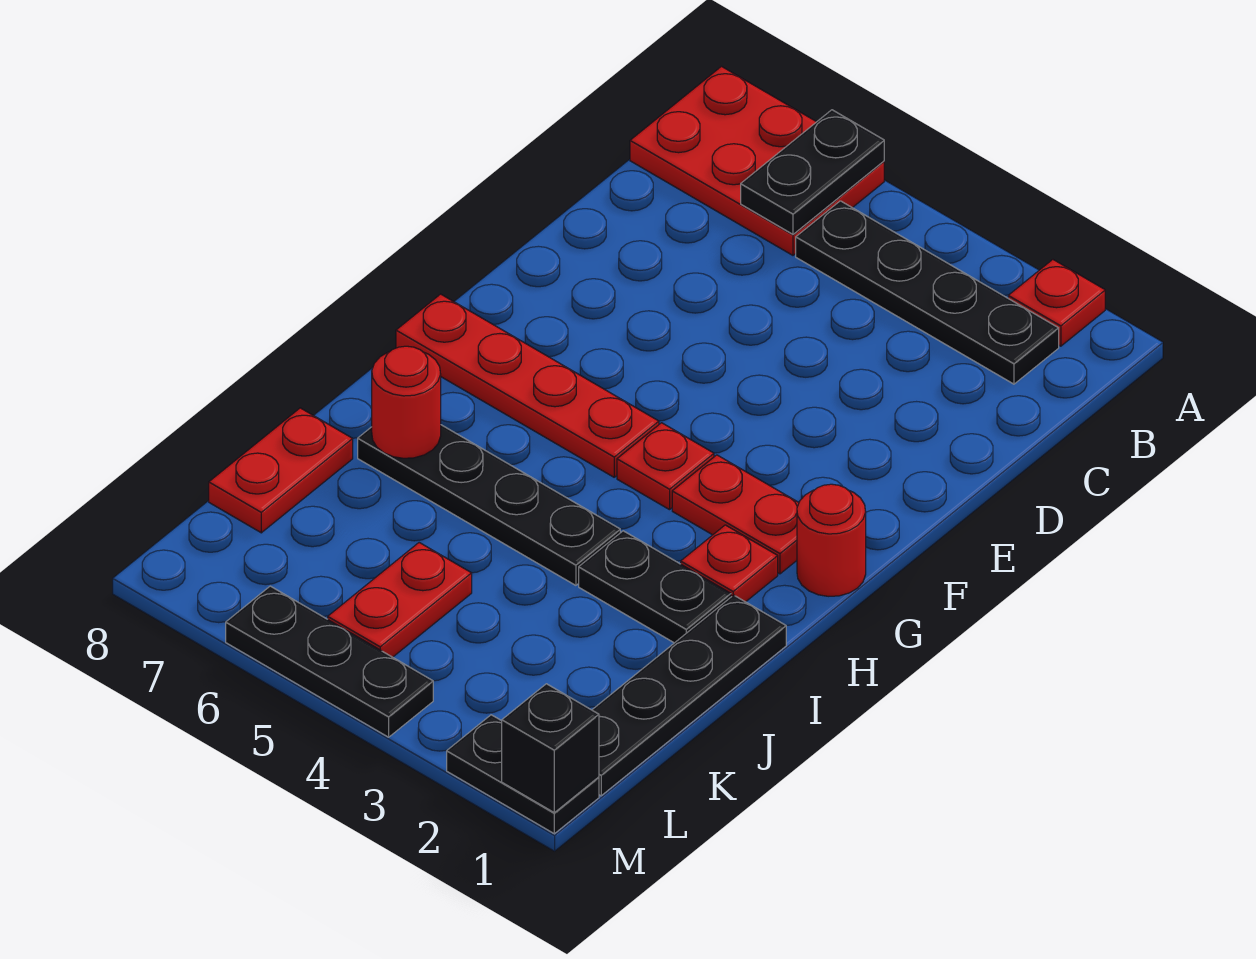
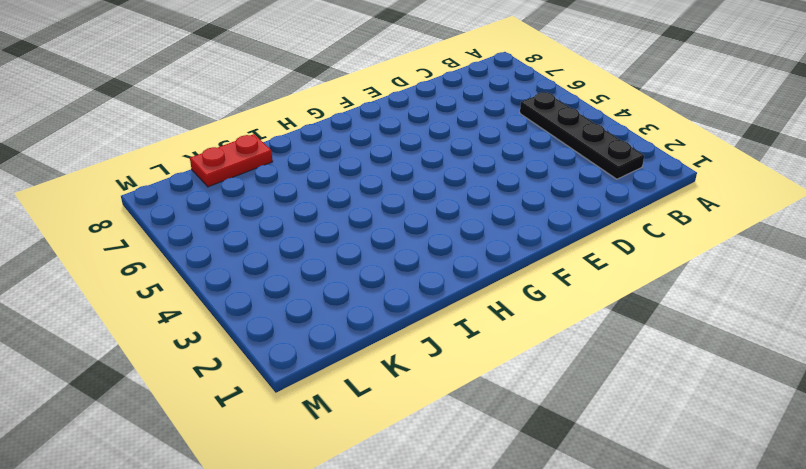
none -> red plate A2 level 1
none -> red plate A6:B8 level 1
none -> red round brick G1 level 1

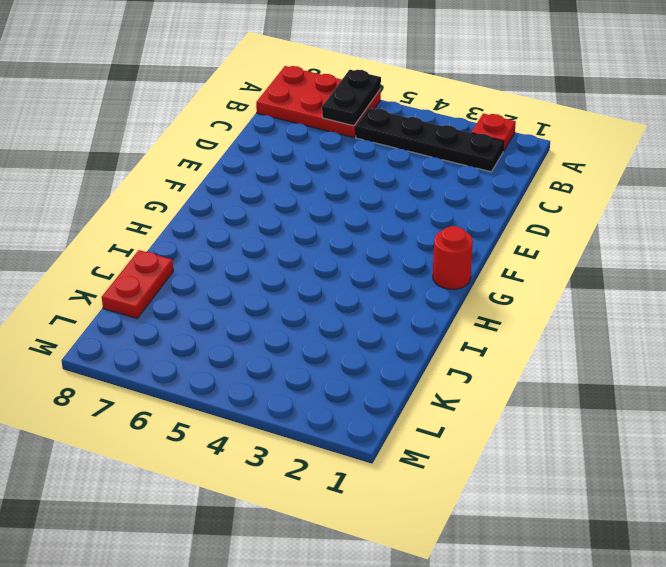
none -> red plate G2:G3 level 1
none -> red plate G4 level 1
none -> red plate G5:G8 level 1

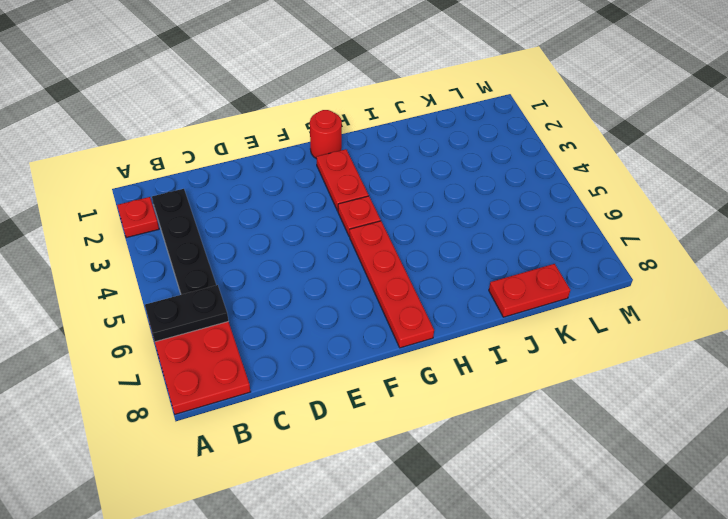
none -> red plate H2 level 1
none -> black plate I1:L1 level 1
none -> black plate I2:I3 level 1

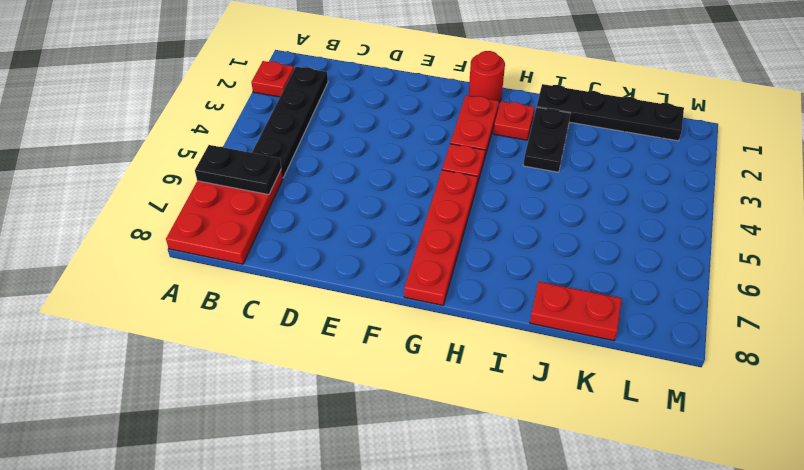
none -> black plate I4:I7 level 1
none -> red plate K5:L5 level 1
none -> black plate M1:M2 level 1

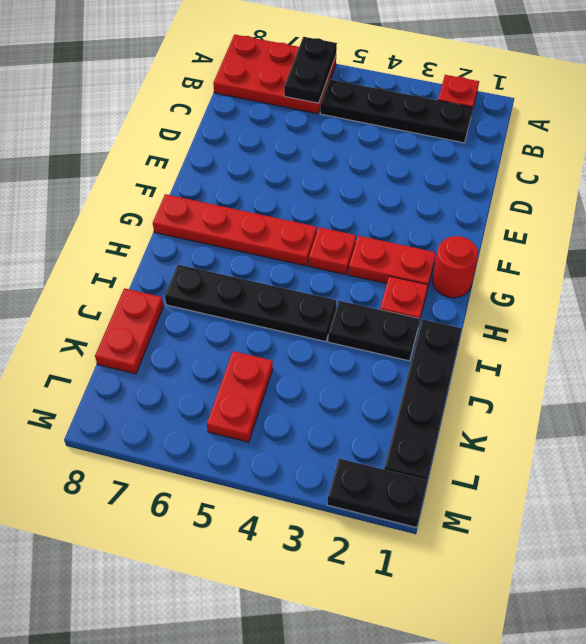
none -> black plate M4:M6 level 1
none -> red round brick I7 level 2
none -> black brick M1 level 2

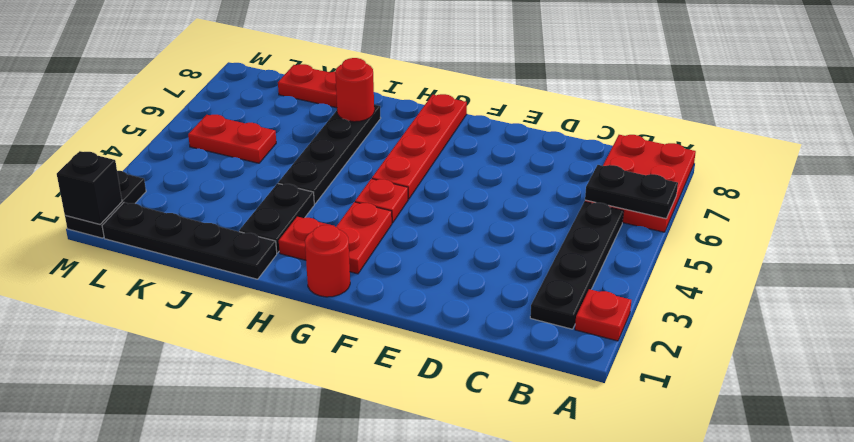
none -> black plate M4:M6 level 1

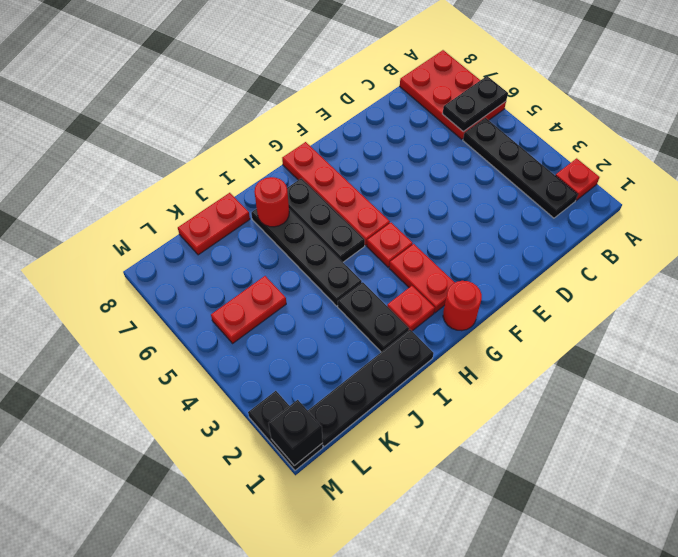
black plate H5:H7 level 1 -> black plate M4:M6 level 1

